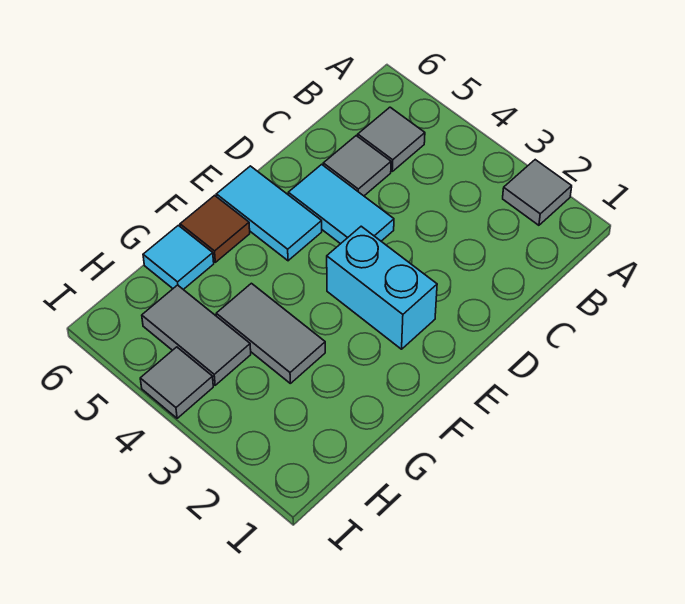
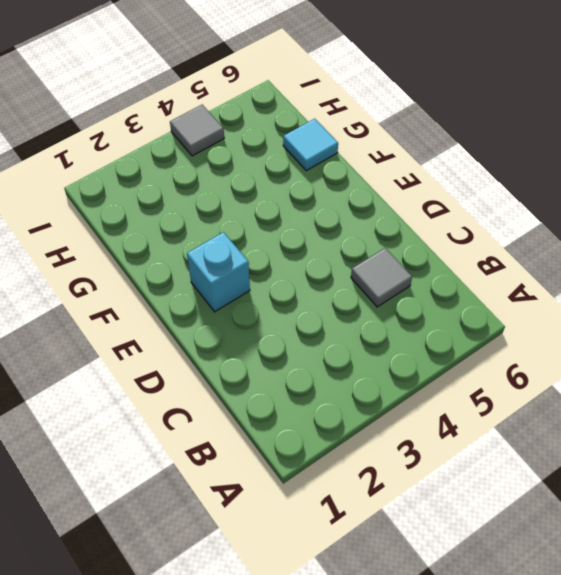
cyan brick E2 level 1 -> cyan brick E2:E3 level 1
none -> grey tile A2 level 1
none -> grey tile B5 level 1

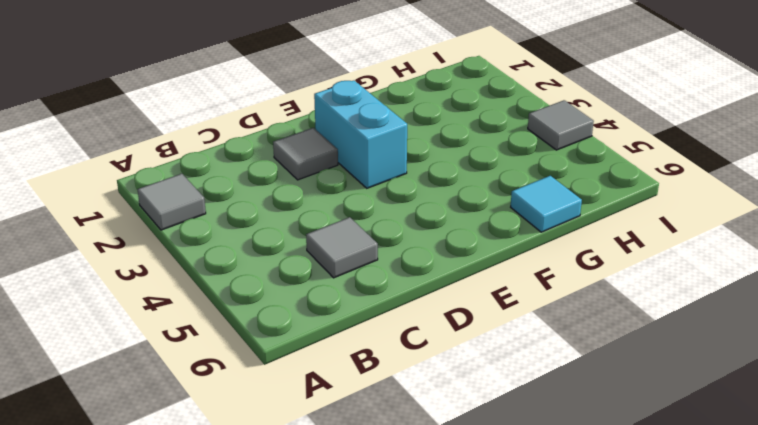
grey tile D2 level 1 -> grey tile B5 level 1
none -> cyan tile D4:D5 level 1
none -> cyan tile E5:E6 level 1

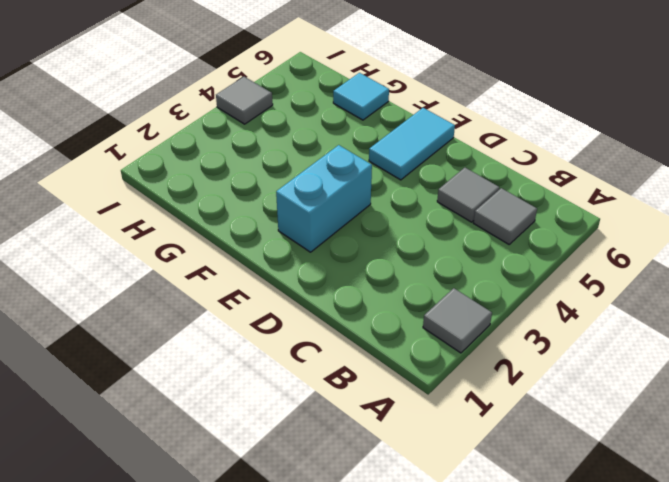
none -> cyan tile D4:D5 level 1
none -> brown tile F6 level 1

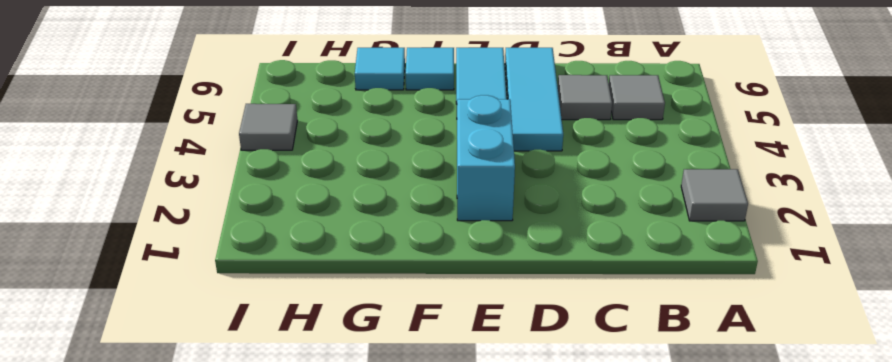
cyan tile D4:D6 level 1 -> cyan tile D4:D5 level 1
cyan tile F6 level 1 -> brown tile F6 level 1
none -> grey tile G3:G4 level 1
none -> grey tile H4:H5 level 1

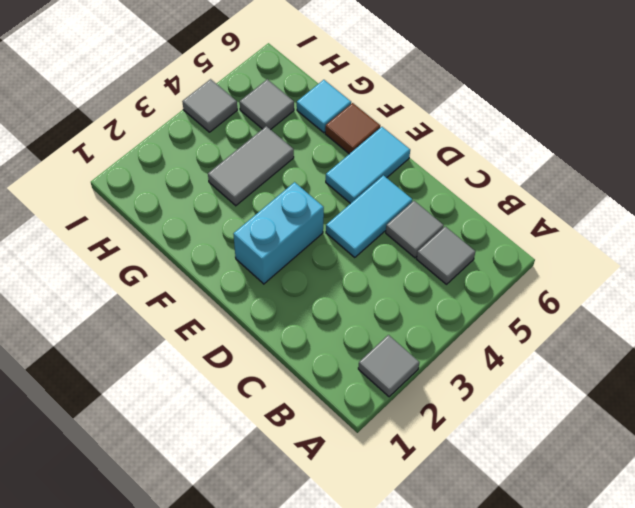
grey tile H5 level 1 -> grey tile H4:H5 level 1

